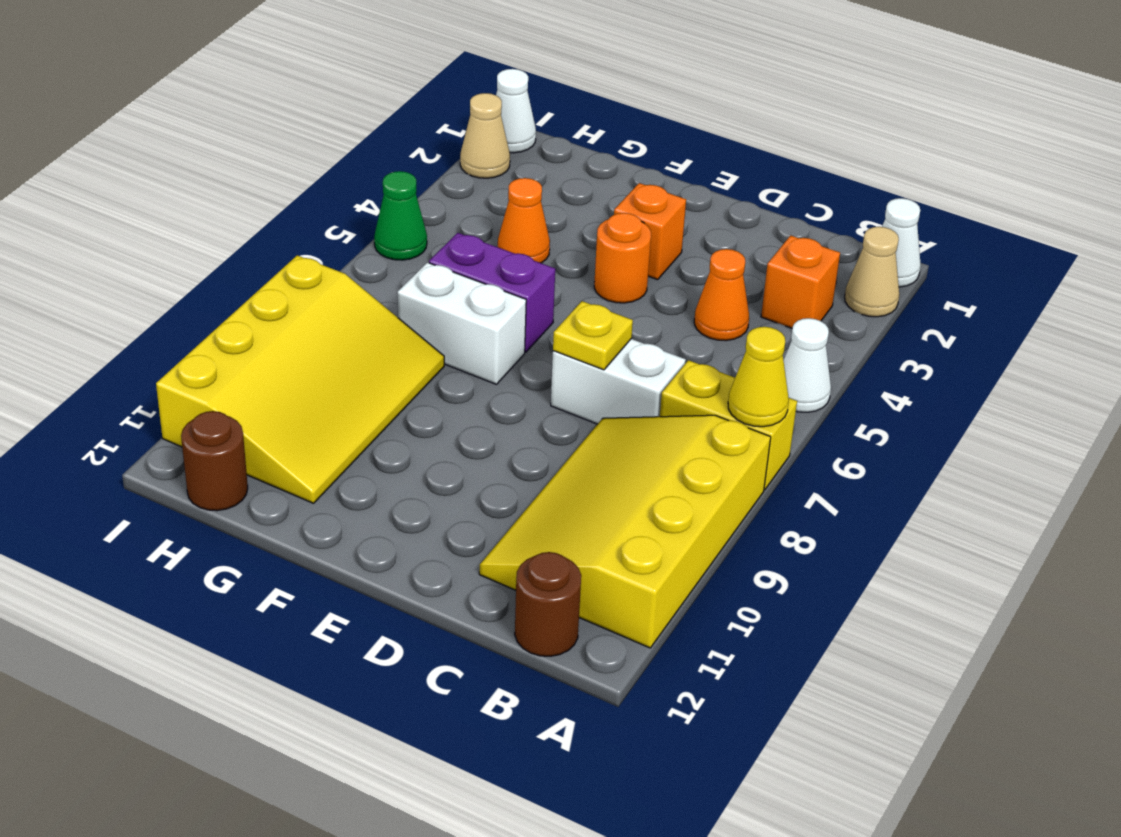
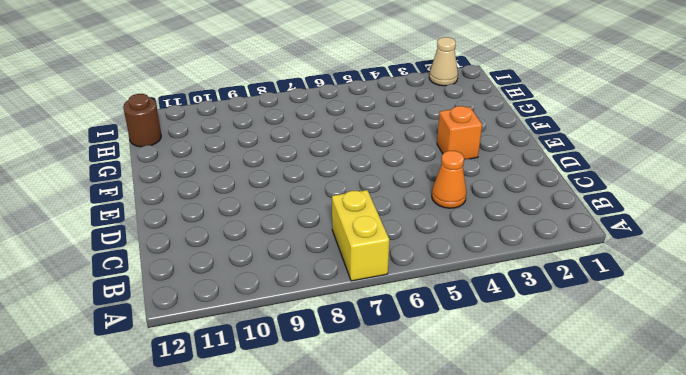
none -> white cone A1 level 1
none -> tan cone A2 level 1
none -> white cone A5 level 1

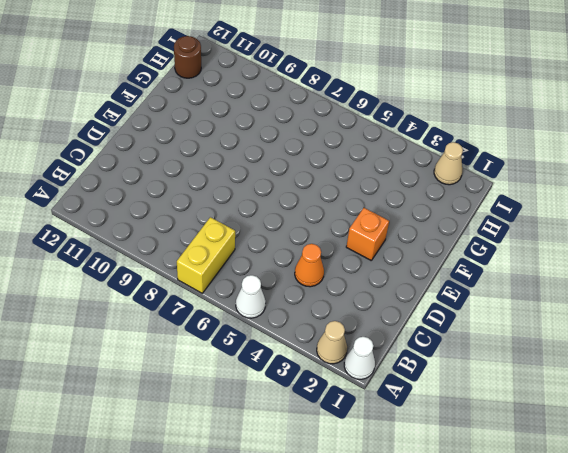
none -> yellow slope A8:C11 level 1 top A
none -> orange brick B3 level 1
none -> brown round brick B12 level 1

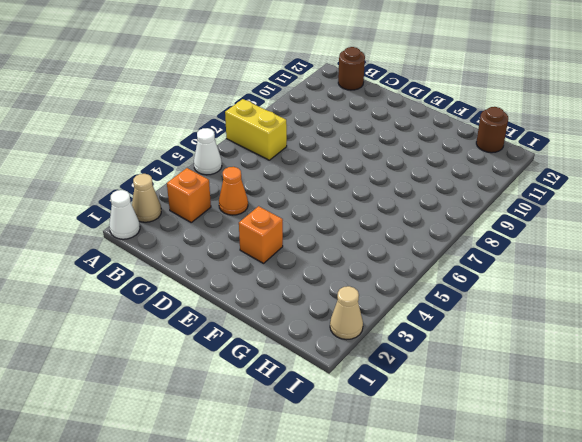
none -> yellow slope A8:C11 level 1 top A
none -> white brick C7:D7 level 1
none -> orange round brick E4 level 1

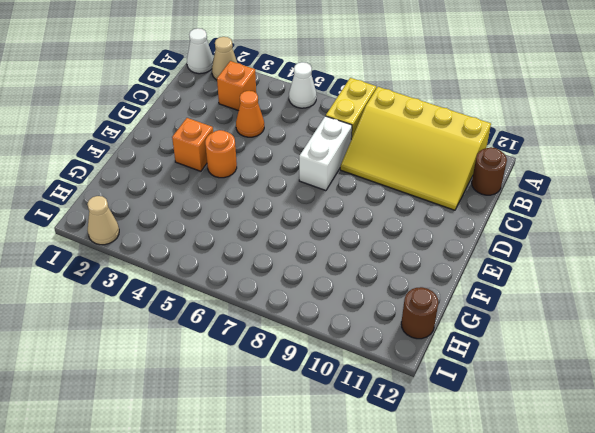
none -> purple brick F6:G6 level 1
none -> white brick F7:G7 level 1
none -> orange cone G4 level 1

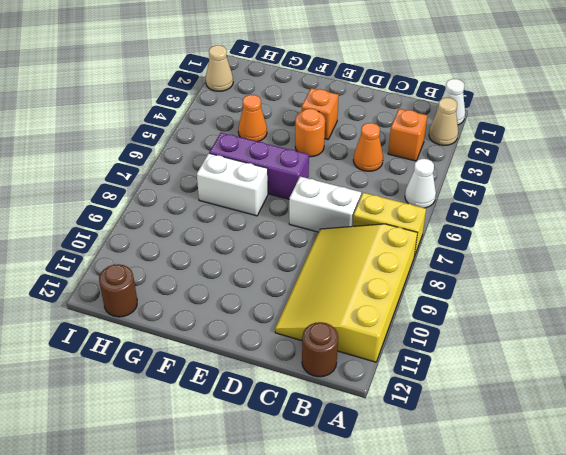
purple brick E6:G6 level 1 -> purple brick F6:G6 level 1
none -> yellow slope G8:I11 level 1 top I
none -> white cone I1 level 1
none -> green cone I5 level 1

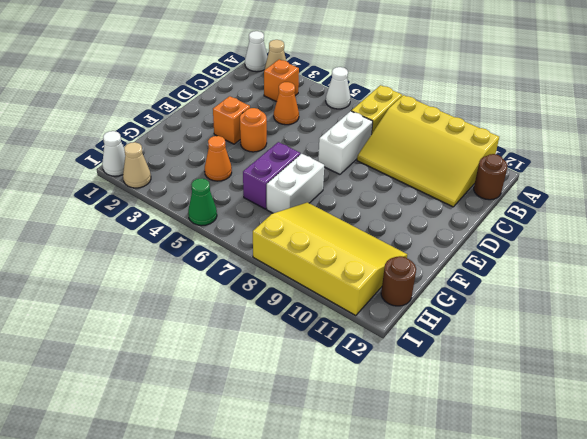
none -> yellow cone A7 level 2
none -> yellow plate D7 level 2

